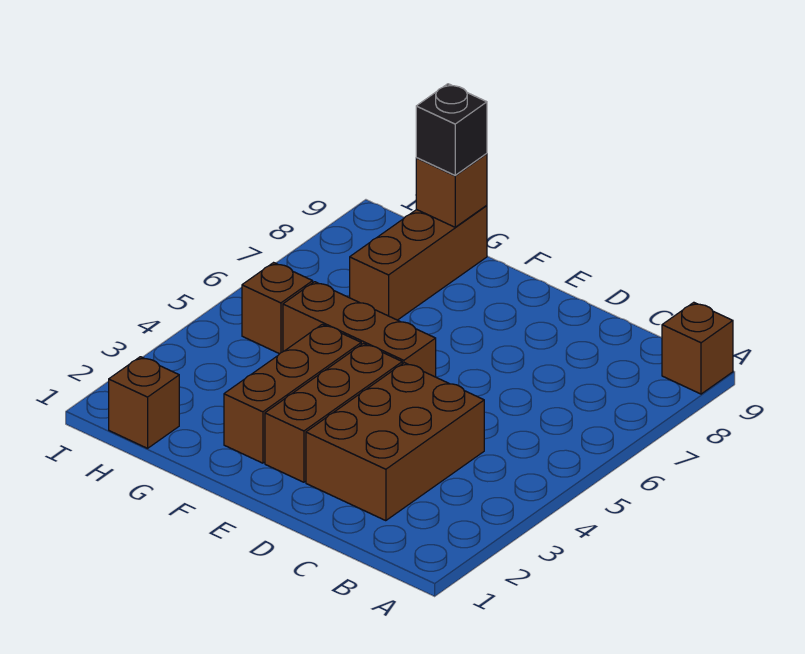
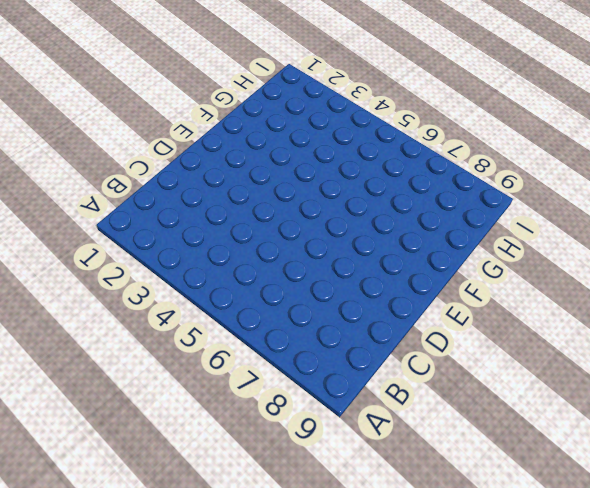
none -> brown brick A9 level 1
none -> brown brick C2:D4 level 1

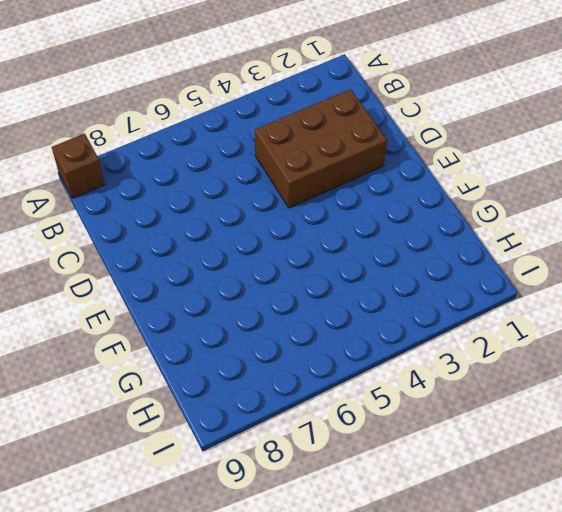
none -> brown brick E2:E4 level 1
none -> brown brick E5:G5 level 1

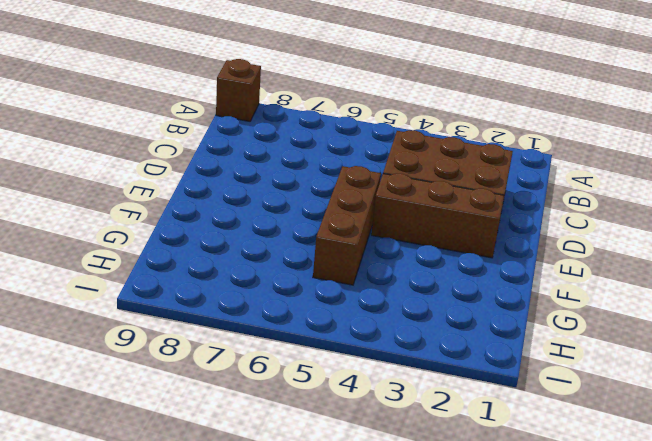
none -> brown brick F2:F4 level 1
none -> brown brick G7:G9 level 1

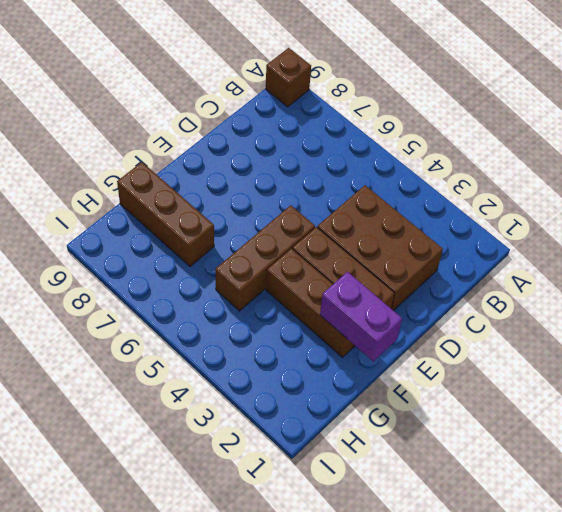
purple brick F1:F2 level 2 -> none
none -> brown brick H1 level 1
none -> brown brick H5 level 1

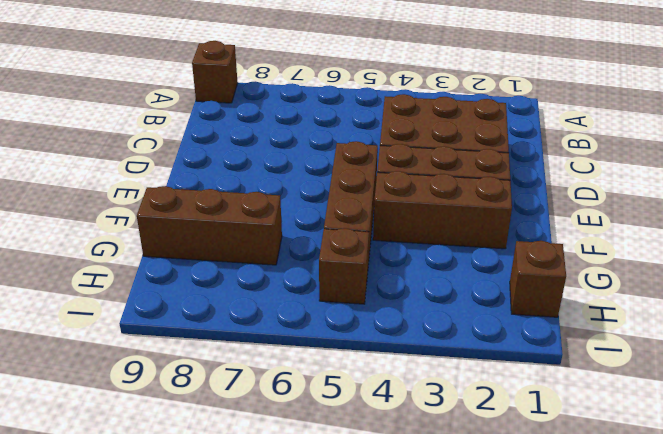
none -> brown brick G9 level 2
none -> black brick G9 level 3

